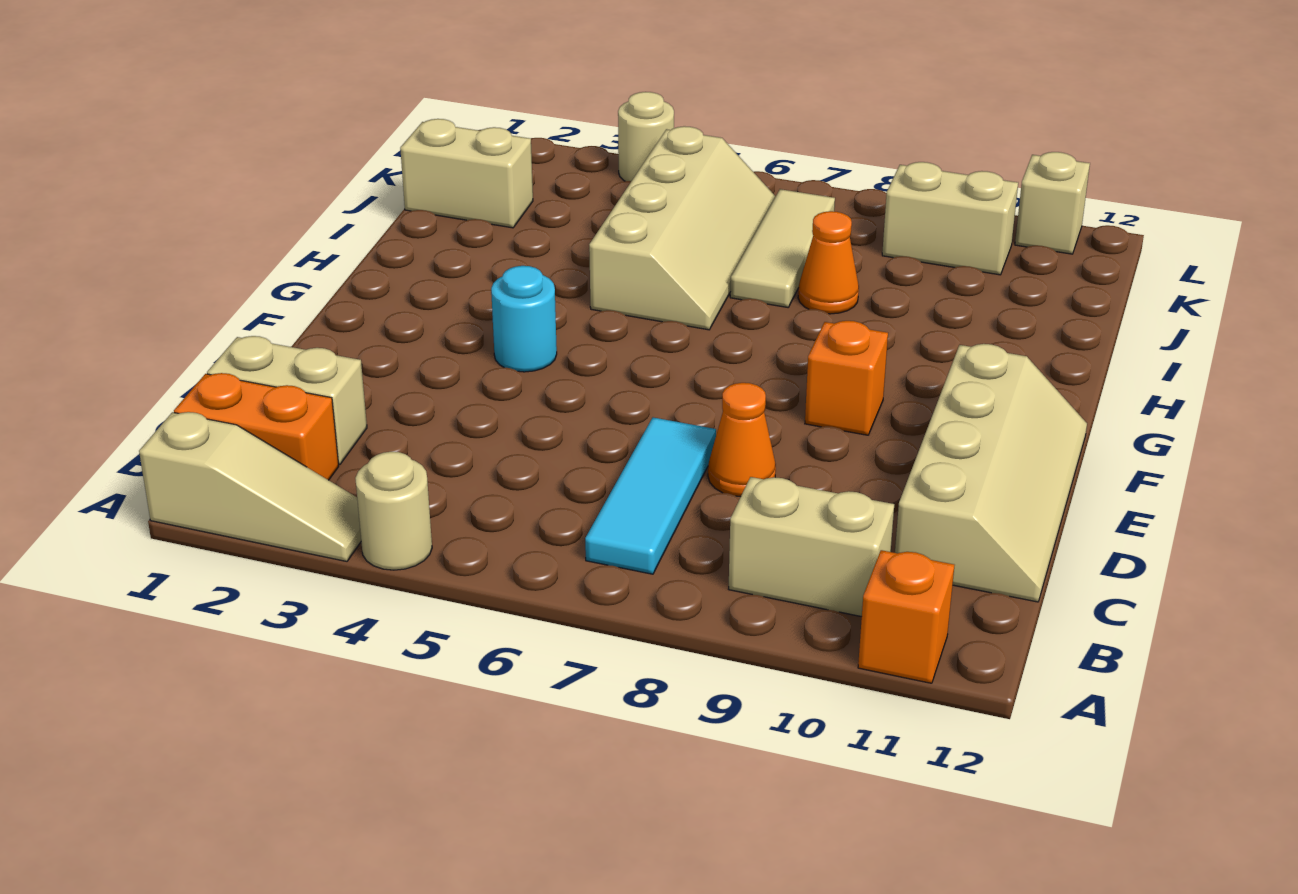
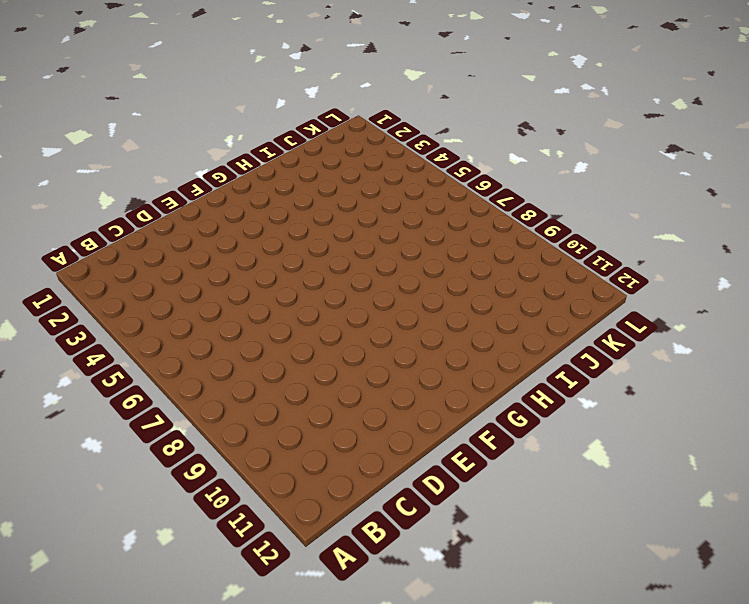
none -> tan slope A1:A3 level 1 top 1
none -> tan round brick A4 level 1
none -> orange brick A11 level 1

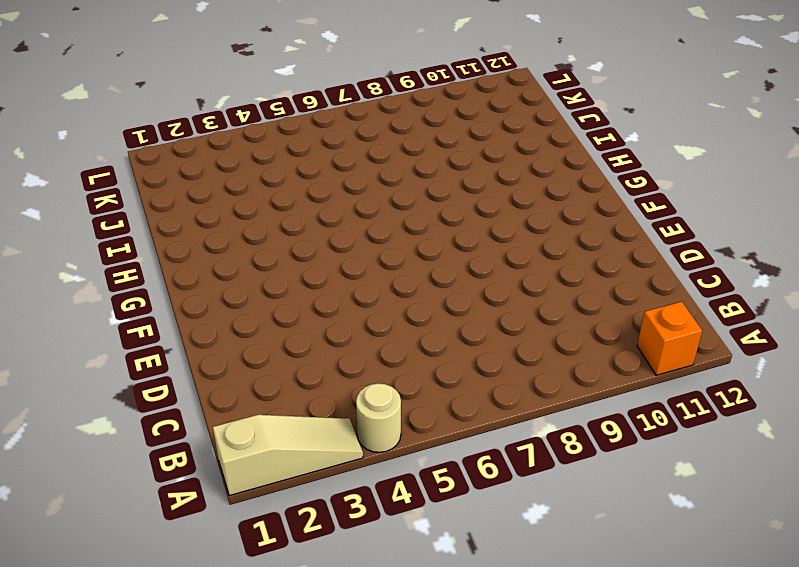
none -> orange brick B1:B2 level 1
none -> cyan tile B7:D7 level 1
none -> tan brick B9:B10 level 1

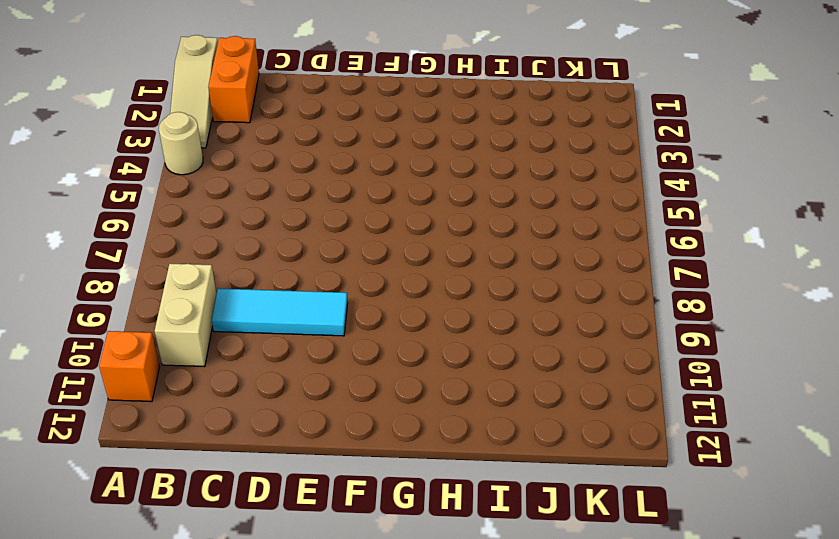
cyan tile C9:E9 level 1 -> cyan tile B7:D7 level 1
none -> tan brick C1:C2 level 1
none -> tan slope C11:F12 level 1 top 11
none -> orange cone D8 level 1

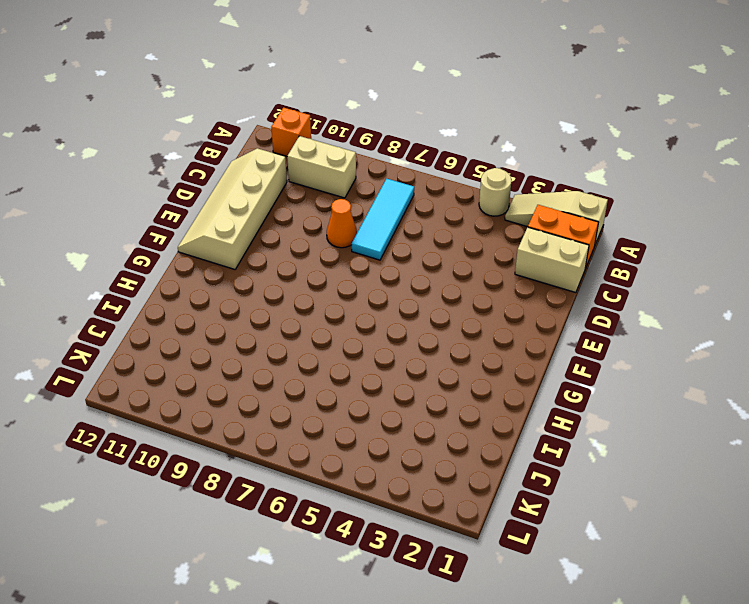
none -> cyan round brick F4 level 1
none -> orange brick F9 level 1
none -> tan slope H5:K6 level 1 top 5

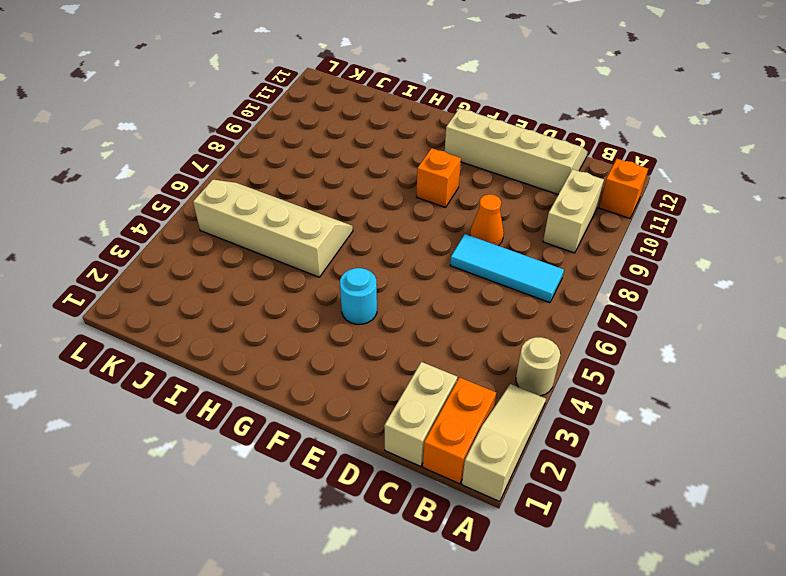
none -> tan tile I7:K7 level 1
none -> orange cone I8 level 1
none -> tan brick J1:J2 level 1

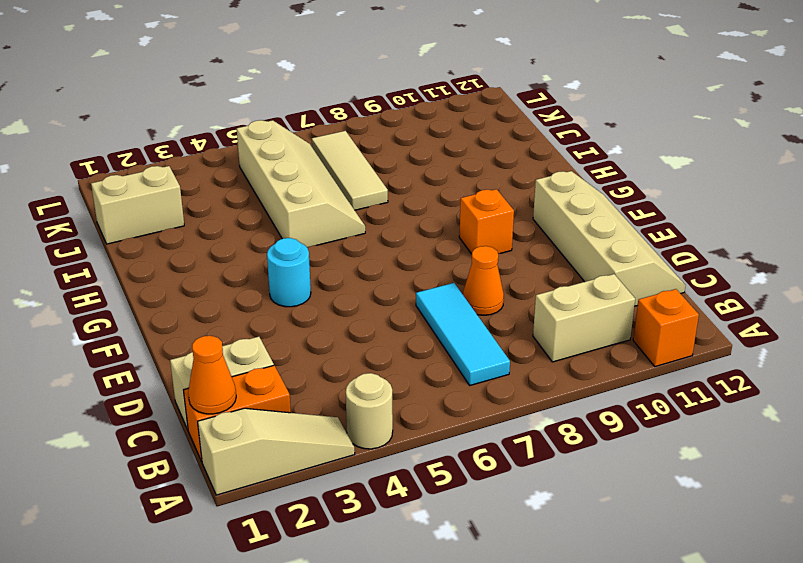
orange cone B1 level 2 -> orange cone I8 level 1
none -> tan brick K9:K10 level 1
none -> tan round brick L4 level 1
none -> tan brick L11 level 1

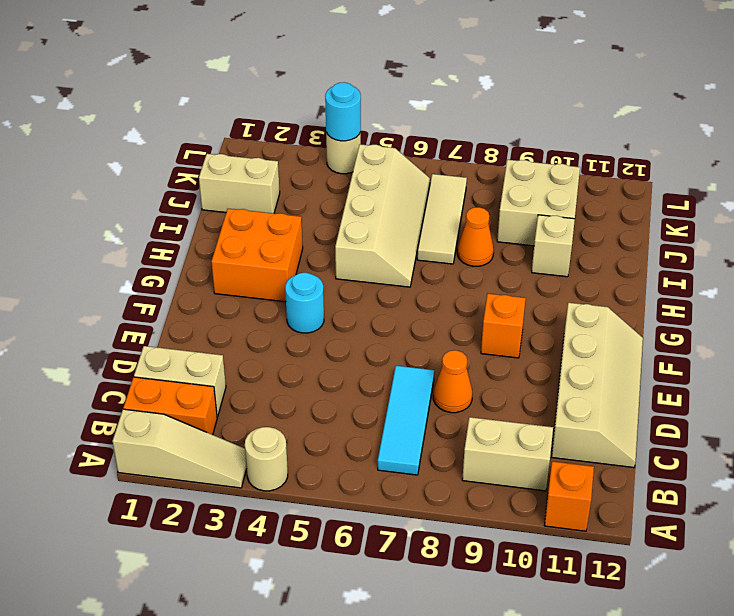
orange brick G2:H3 level 1 -> none
tan brick I10 level 1 -> tan brick L11 level 1
tan brick J9:K10 level 1 -> tan brick K9:K10 level 1
cyan round brick L4 level 2 -> none

